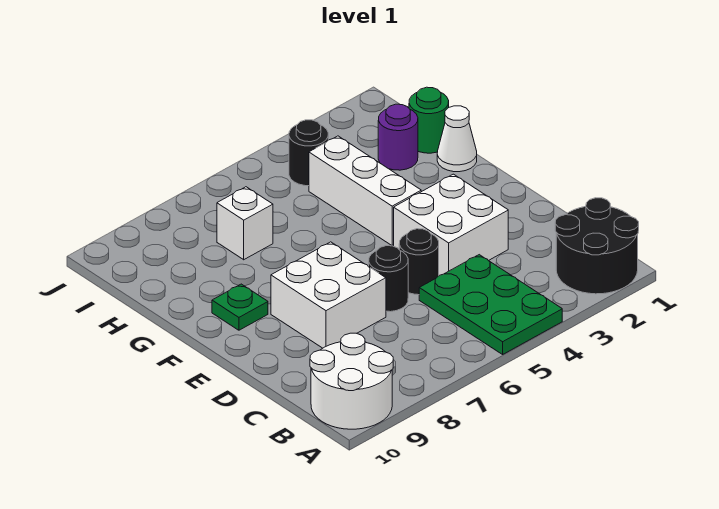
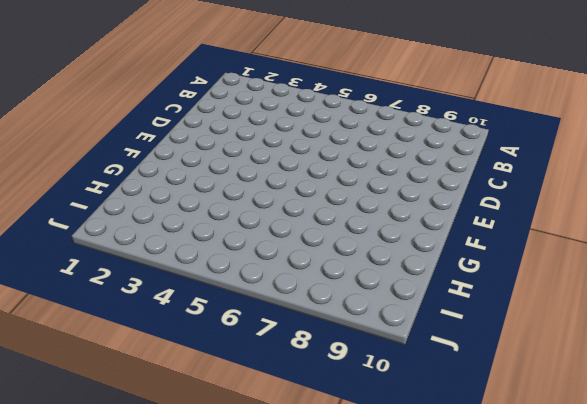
none -> black round brick A1:B2 level 1
none -> green plate A4:C5 level 1
none -> white round brick A9:B10 level 1

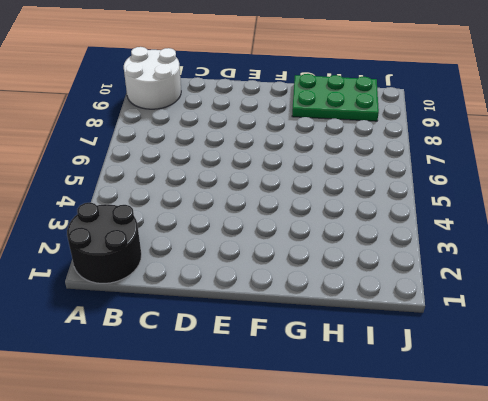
green plate G9:I10 level 1 -> green plate A4:C5 level 1
none -> white brick D3:E4 level 1
none -> black round brick D5 level 1
none -> black round brick D6 level 1

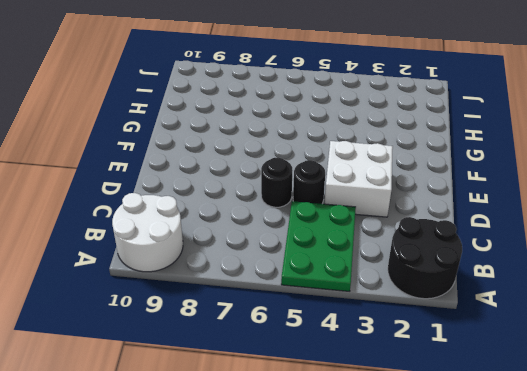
none -> white brick D7:E8 level 1
none -> white brick F4:H4 level 1
none -> green plate F9 level 1

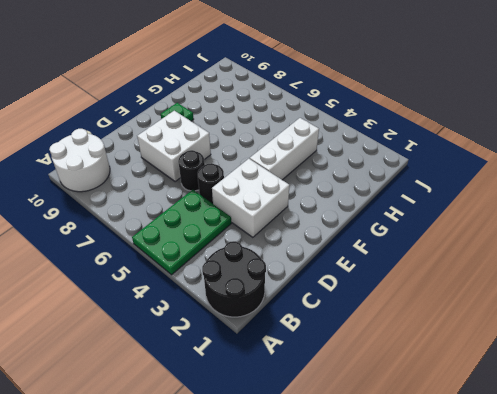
none -> white cone G1 level 1
none -> green round brick H1 level 1
none -> purple round brick H2 level 1

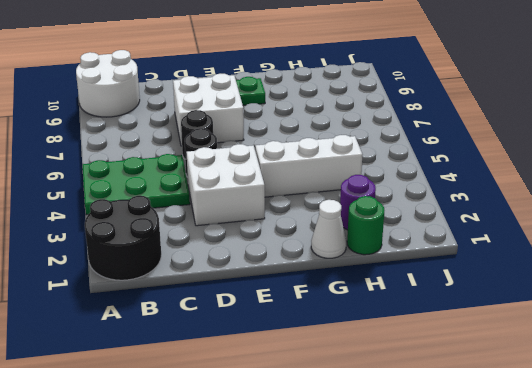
none -> white brick H7 level 1
none -> black round brick I4 level 1

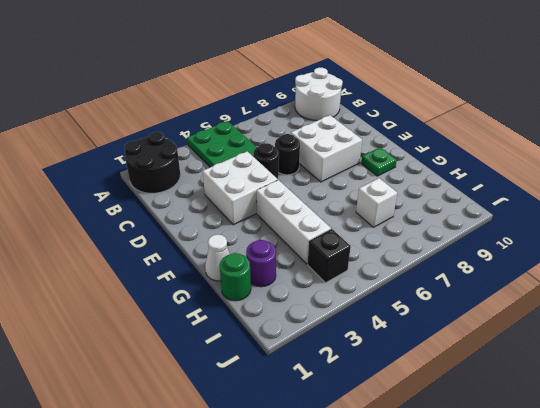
black brick I4 level 1 -> black round brick I4 level 1

